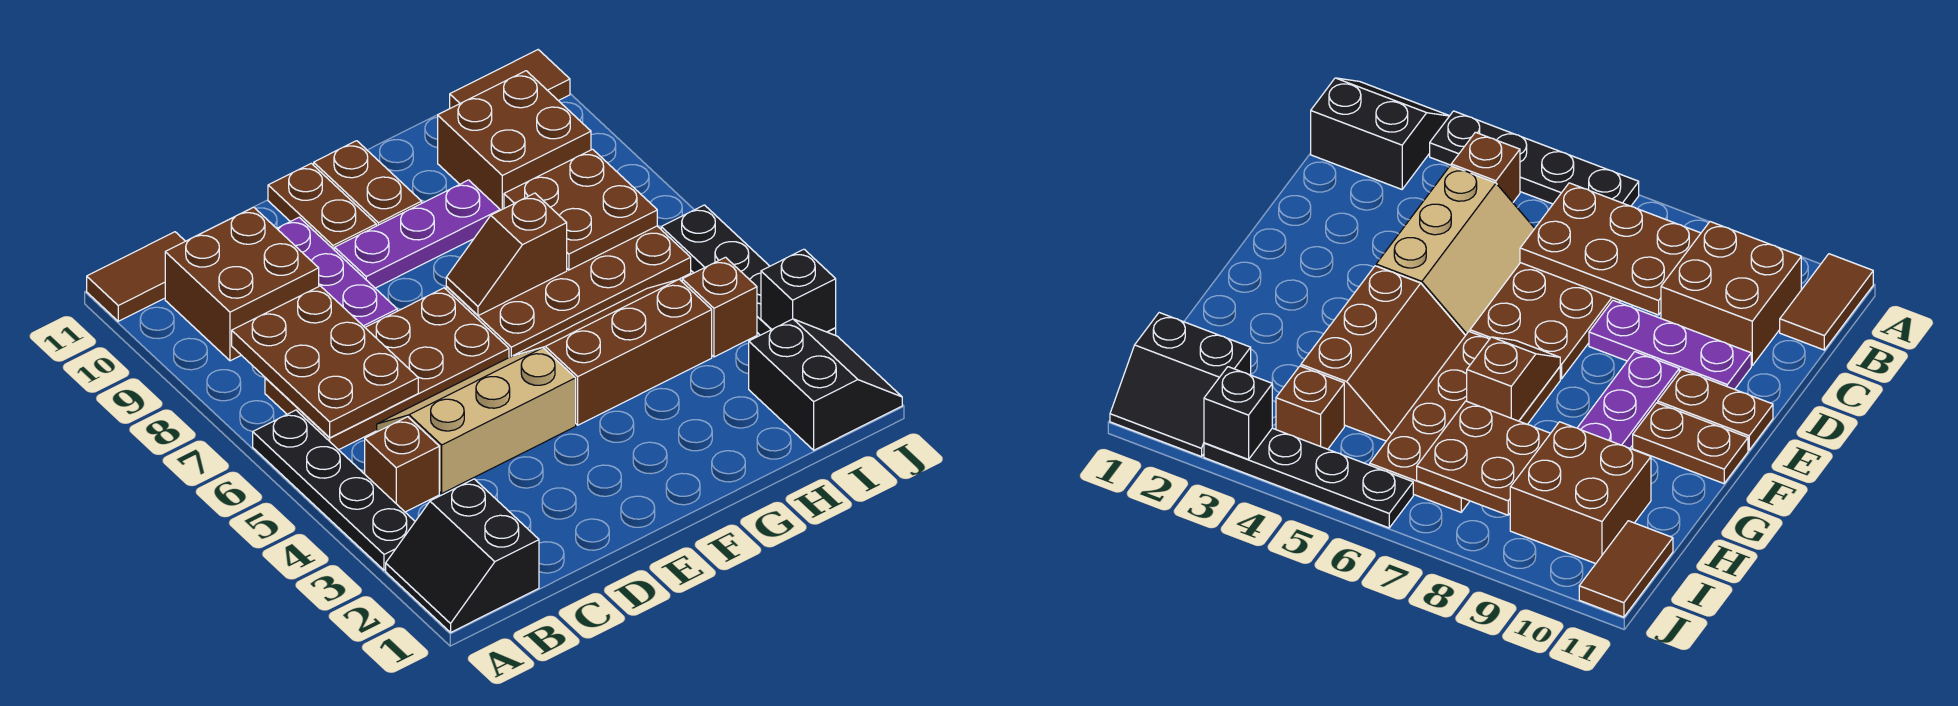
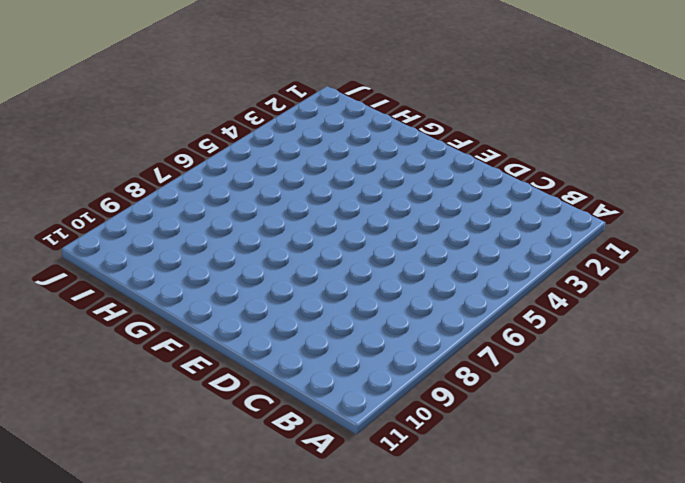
none -> black slope A1:B2 level 1 top B
none -> black plate A3:A6 level 1
none -> brown tile A11:B11 level 1

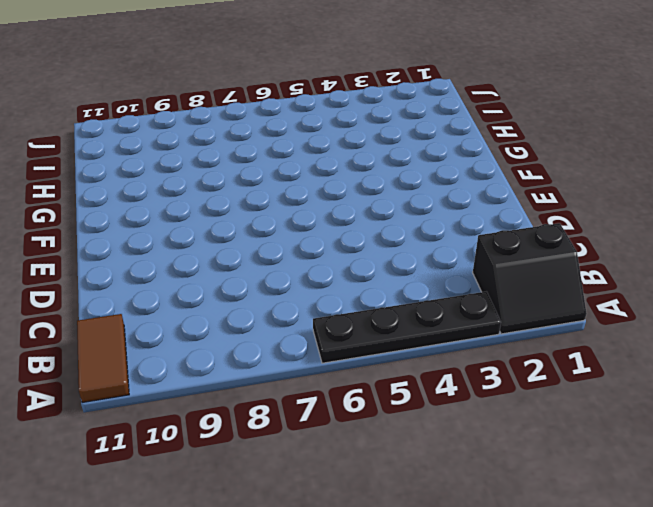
none -> brown brick B4 level 1
none -> brown plate B6:E7 level 1
none -> brown brick B9:C10 level 1

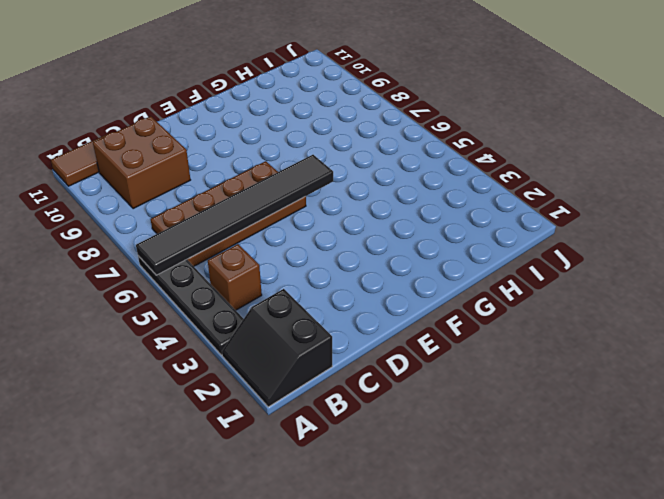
black tile A6:F6 level 2 -> brown plate B6:C8 level 2
none -> tan slope C4:E5 level 1 top 4
none -> purple plate D8:D10 level 1
none -> purple plate E9:G9 level 1

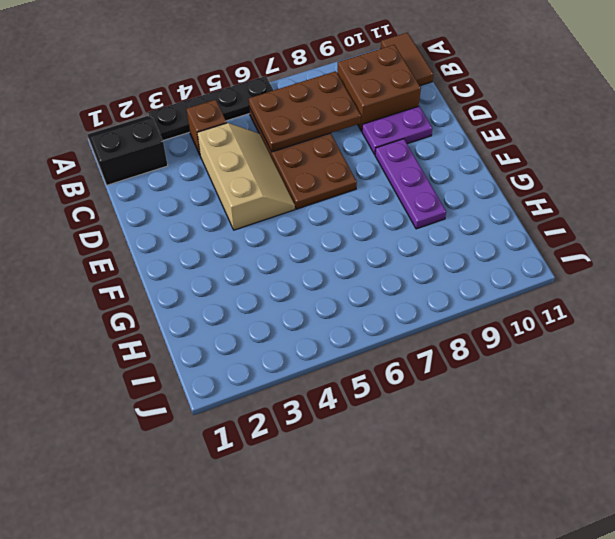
purple plate D9:D10 level 1 -> purple plate D8:D10 level 1
none -> brown plate E10:E11 level 1
none -> brown slope F4:H5 level 1 top 4
none -> brown plate F6:I7 level 1

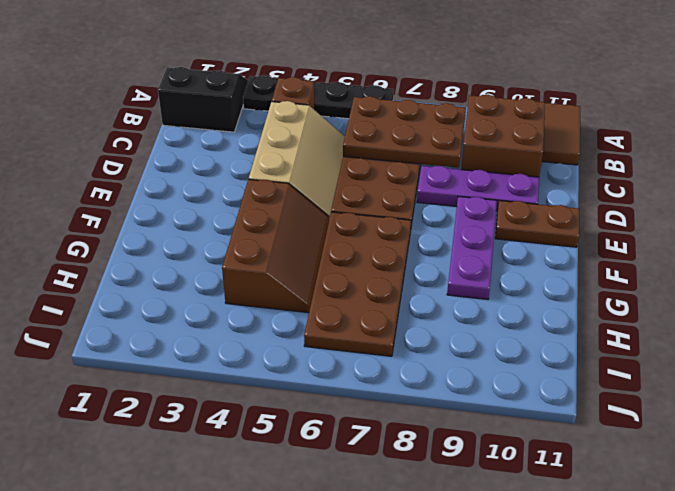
none -> brown plate F10:F11 level 1
none -> brown brick H9:I10 level 1
none -> black slope I1:J2 level 1 top I

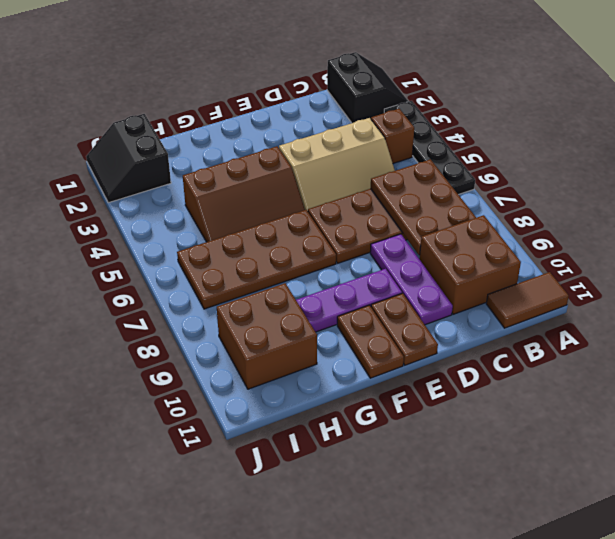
none -> brown brick I4 level 1
none -> brown tile I11:J11 level 1
none -> black plate J3:J6 level 1

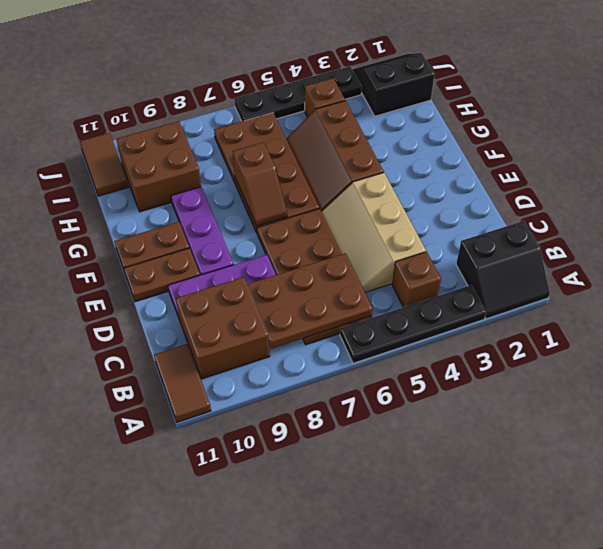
none -> brown plate H7:I8 level 2
none -> black brick J3 level 2

